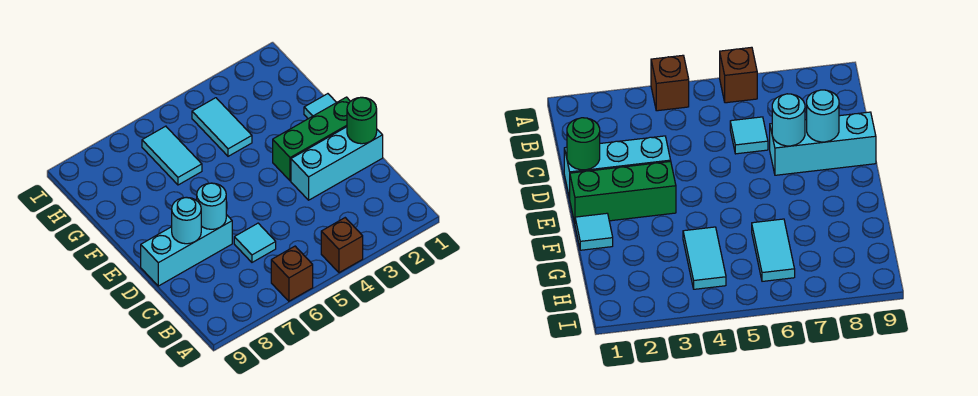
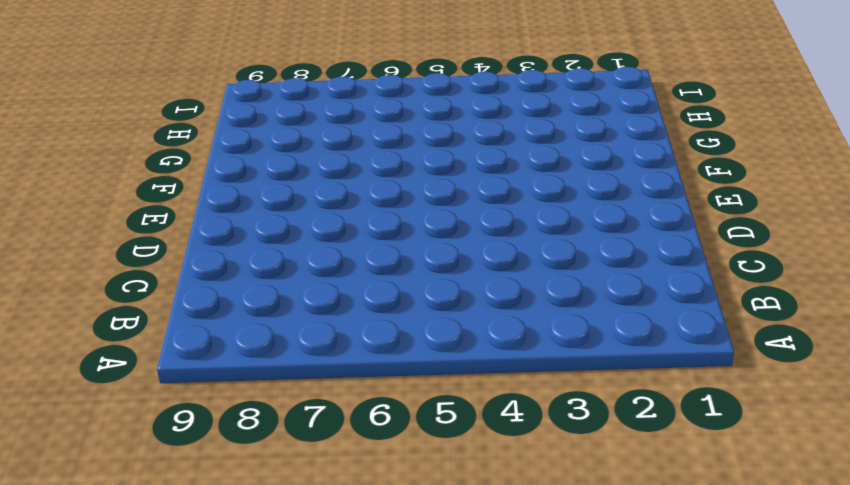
none -> brown brick A4 level 1
none -> brown brick A6 level 1
none -> cyan tile C6 level 1

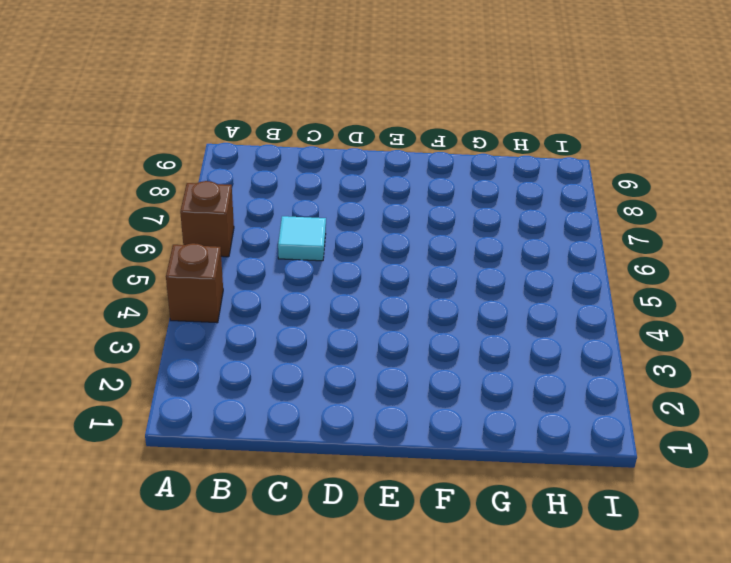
none -> cyan brick D1:D3 level 1
none -> cyan brick D7:D9 level 1
none -> green brick E1:E3 level 1

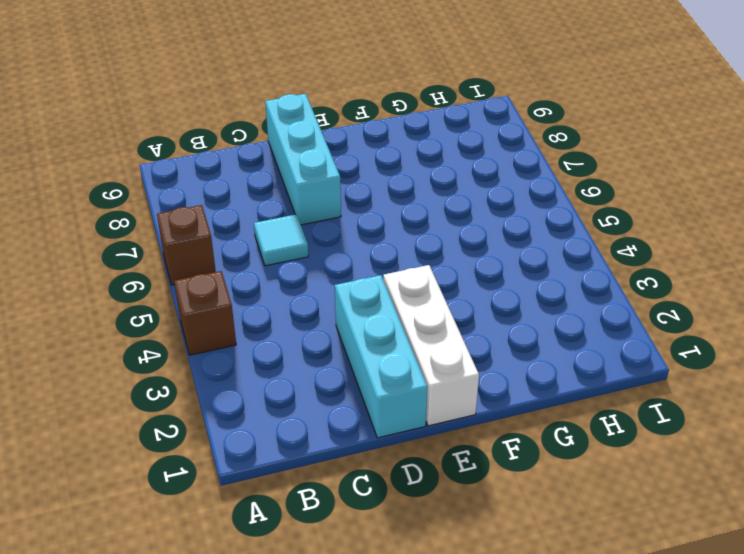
white brick E1:E3 level 1 -> green brick E1:E3 level 1
none -> cyan tile F1 level 1
none -> cyan tile G4:H4 level 1
none -> cyan tile G6:H6 level 1

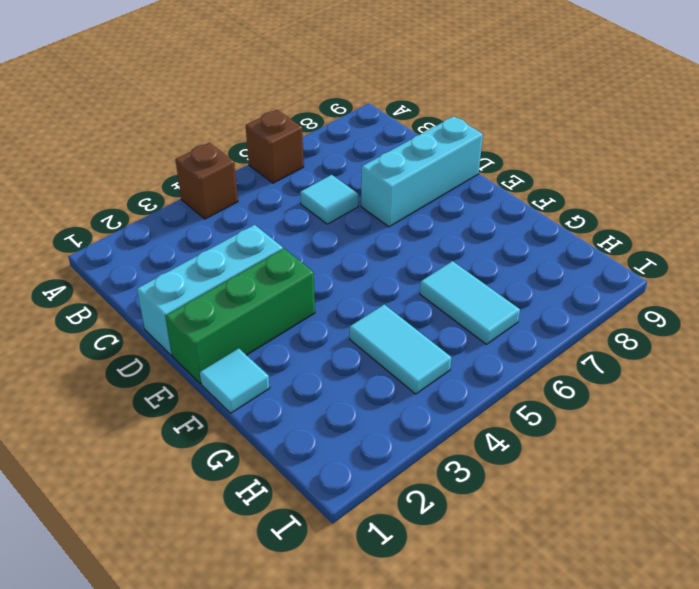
none -> green round brick D1 level 2
none -> cyan round brick D7 level 2
none -> cyan round brick D8 level 2

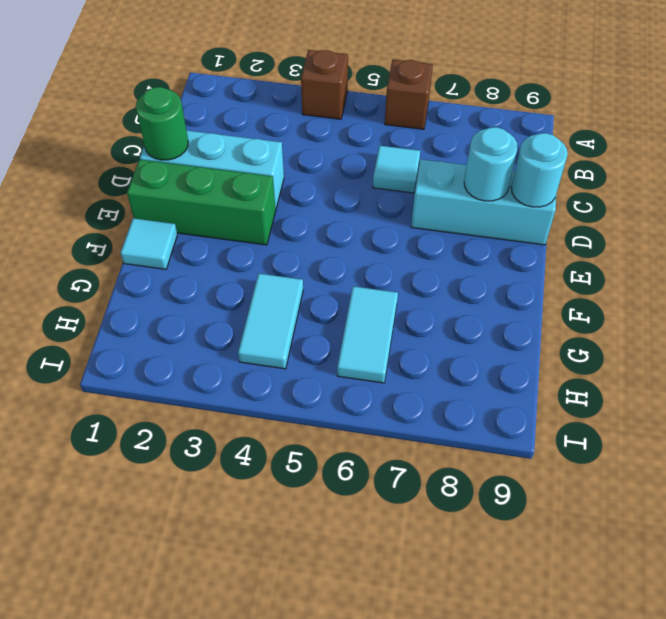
cyan round brick D9 level 2 -> cyan round brick D7 level 2

